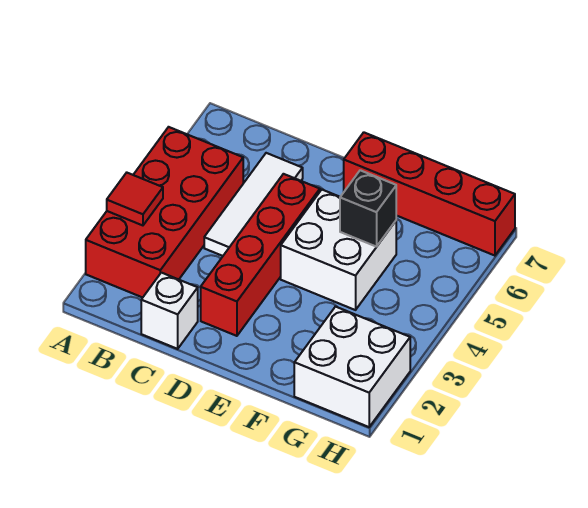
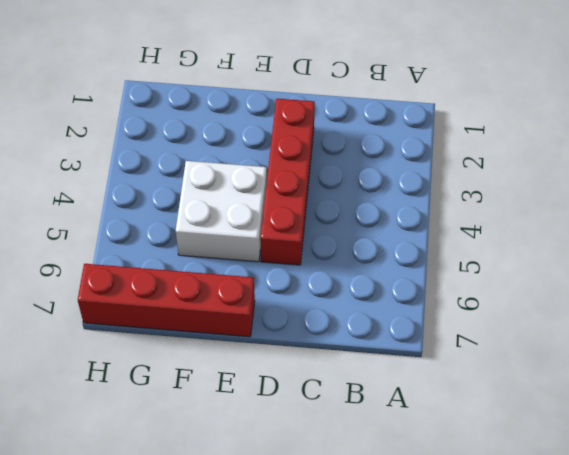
none -> red brick A2:B5 level 1
none -> white brick C1 level 1

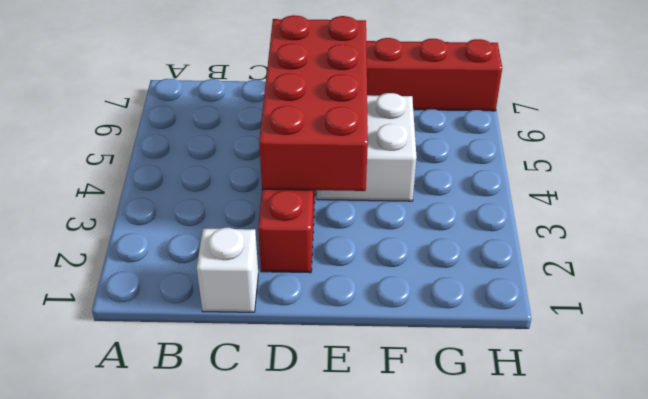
red brick D3:E6 level 2 -> red brick A2:B5 level 1
none -> white tile C4:C6 level 1
none -> white brick G1:H2 level 1

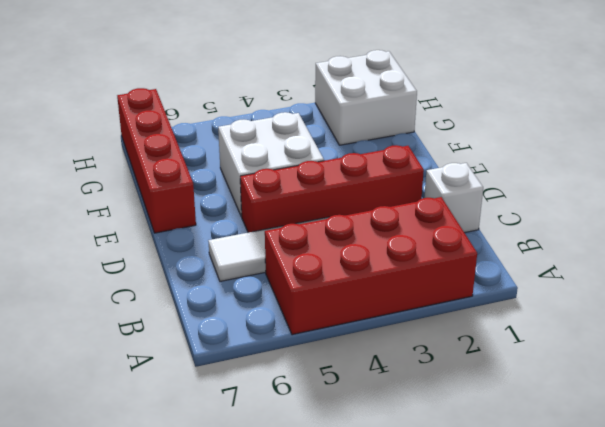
none -> red tile A3 level 2
none -> black brick F5 level 2

